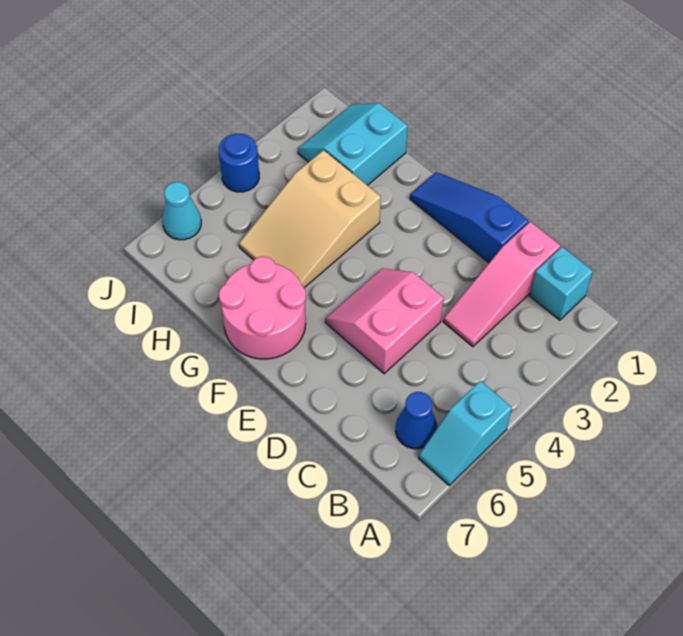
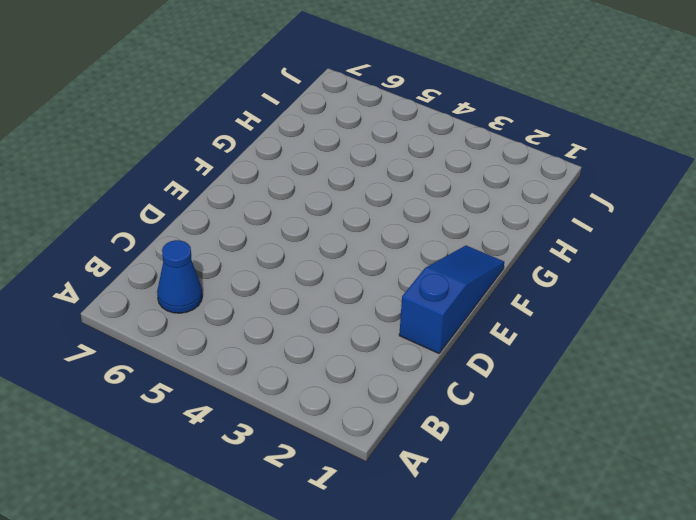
none -> cyan slope A5:A6 level 1 top 5
none -> cyan brick B1 level 1

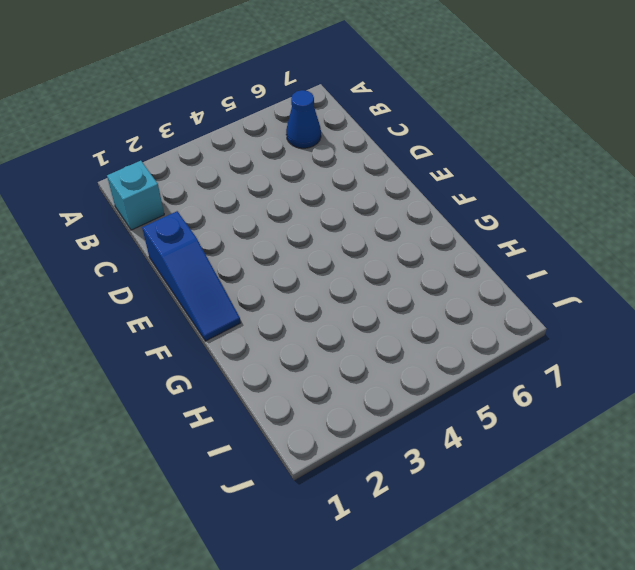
none -> cyan slope A5:A6 level 1 top 5
none -> pink slope C1:C3 level 1 top 1

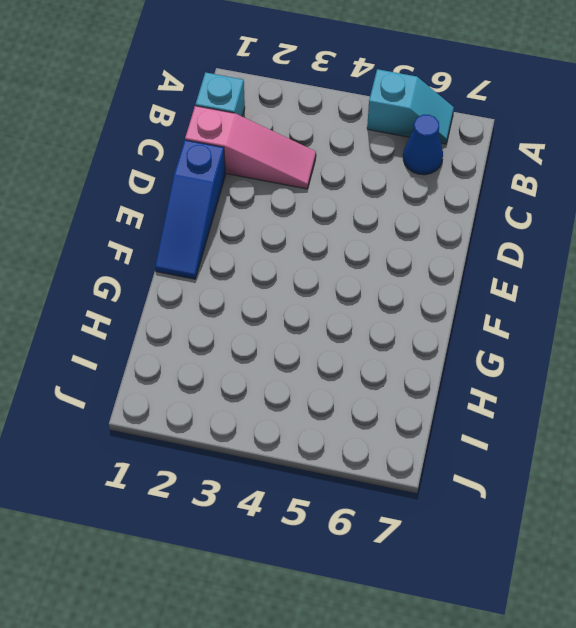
none -> pink slope D4:E5 level 1 top D
none -> pink round brick F6:G7 level 1

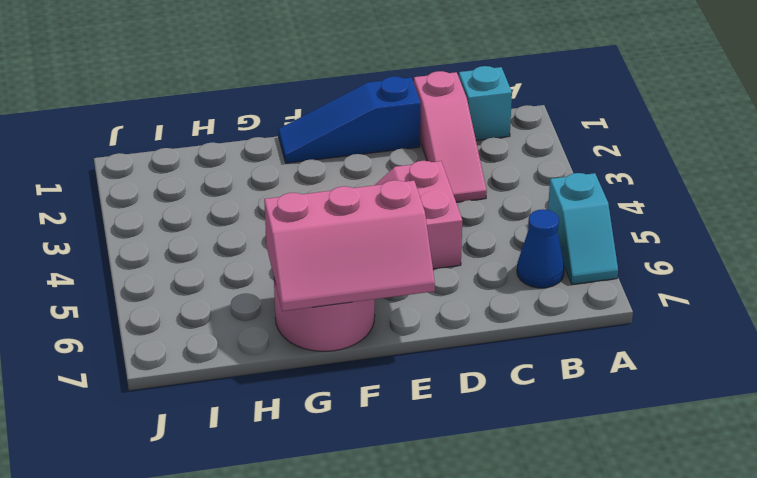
pink slope E6:G7 level 2 top 6 -> none
none -> tan slope G3:H5 level 1 top 3
none -> cyan slope H1:I2 level 1 top H

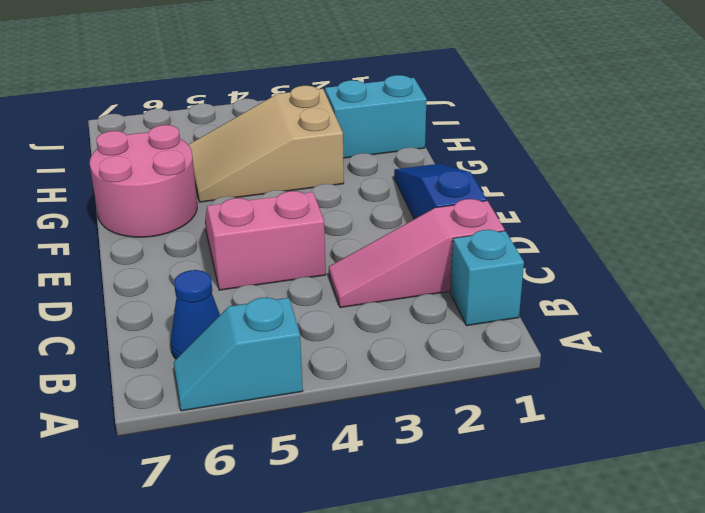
none -> blue round brick J4 level 1
none -> cyan cone J6 level 1

